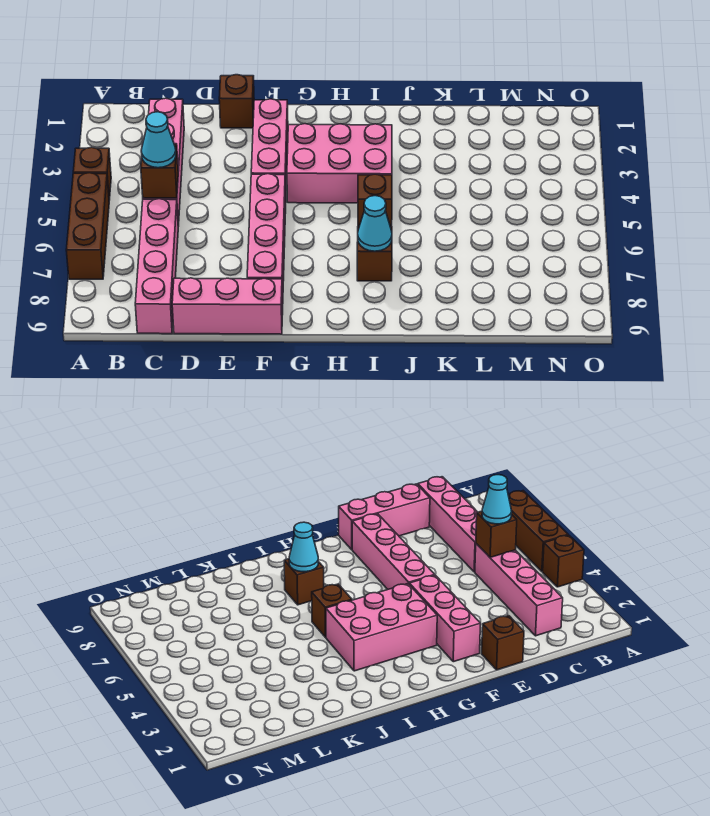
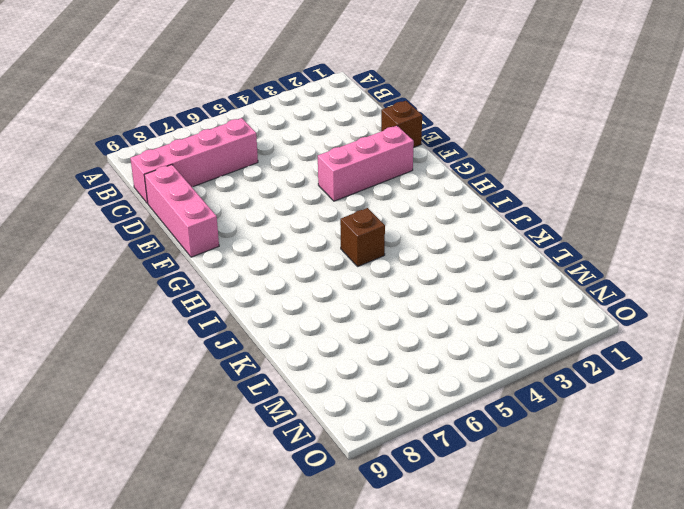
none -> brown brick A4 level 1
none -> brown brick A5:A7 level 1
none -> pink brick C2:C5 level 1

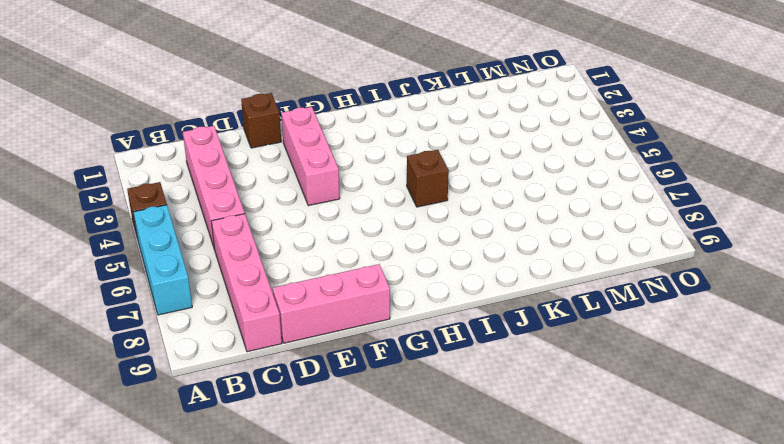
cyan brick A5:A7 level 1 -> brown brick A5:A7 level 1
none -> pink brick F5:F8 level 1
none -> pink brick G3:I4 level 1
none -> brown brick I7 level 1

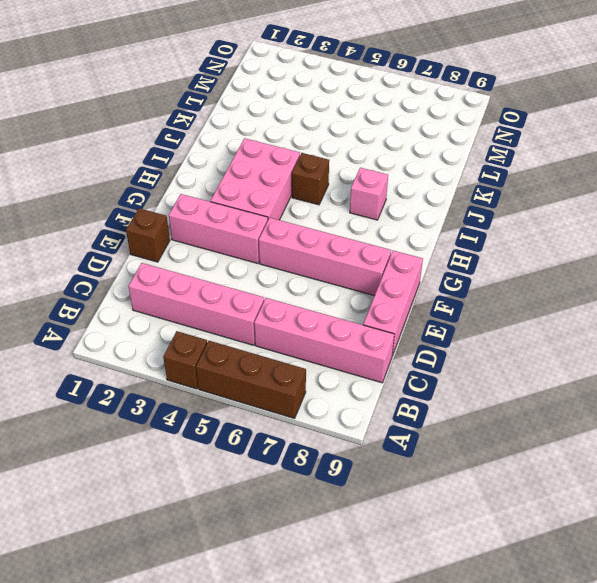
pink brick I7 level 1 -> brown brick I7 level 1
none -> brown brick C5 level 2
none -> cyan cone I7 level 2
none -> cyan cone C5 level 3

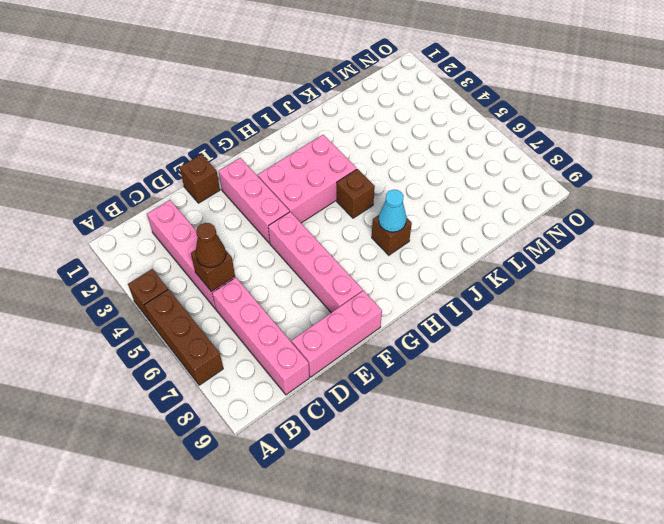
brown cone C5 level 3 -> cyan cone C5 level 3

